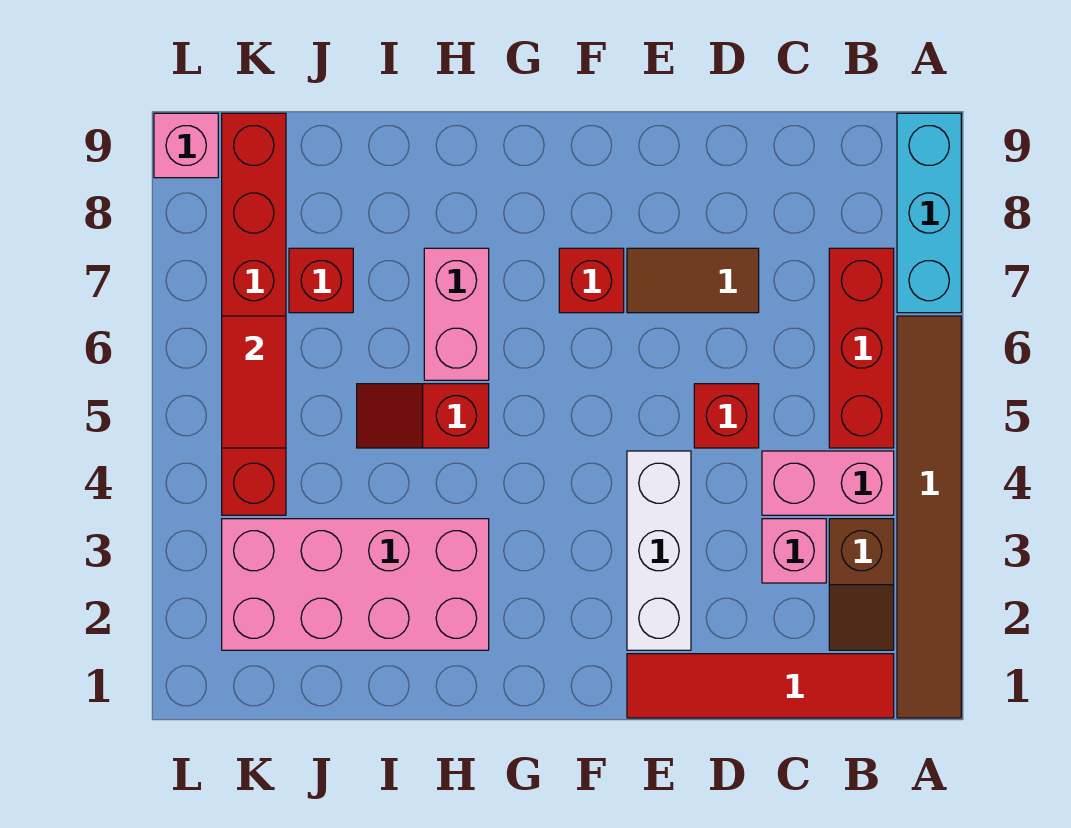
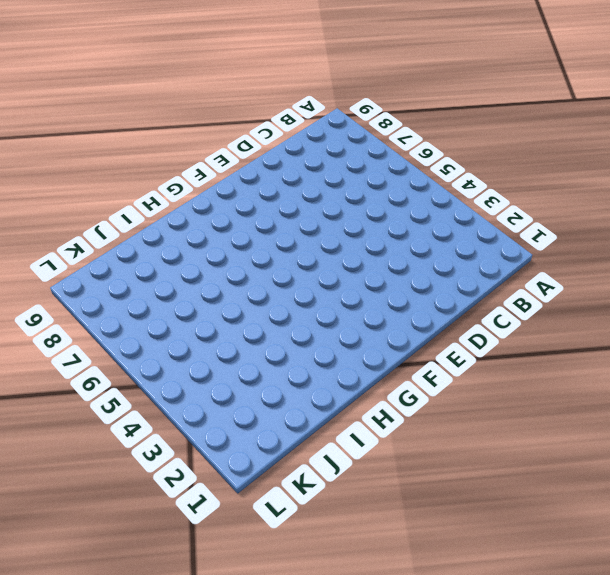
none -> brown tile A1:A6 level 1
none -> cyan brick A7:A9 level 1
none -> red tile B1:E1 level 1

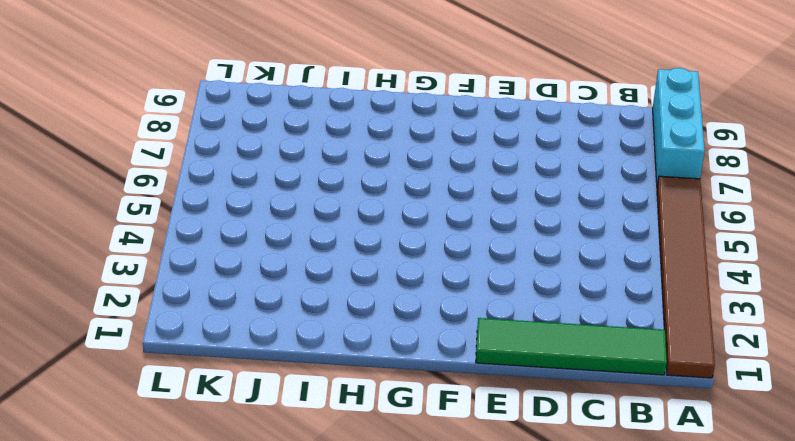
green tile B1:E1 level 1 -> red tile B1:E1 level 1
none -> brown slope B2:B3 level 1 top 3
none -> pink brick B4:C4 level 1
none -> red brick B5:B7 level 1

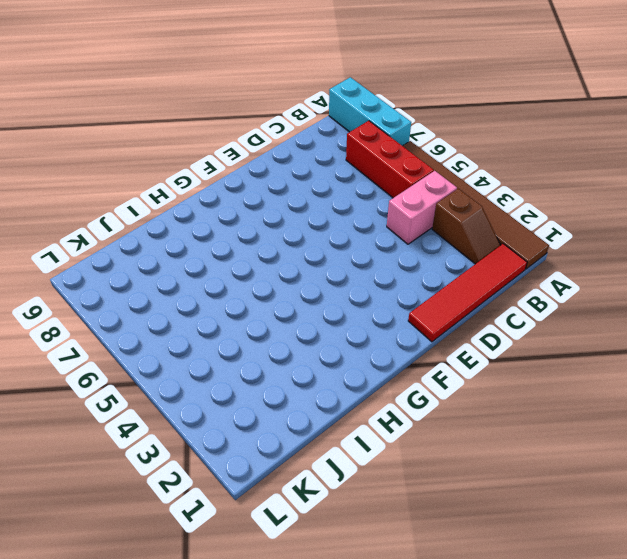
none -> pink brick C3 level 1
none -> red brick D5 level 1
none -> brown tile D7:E7 level 1

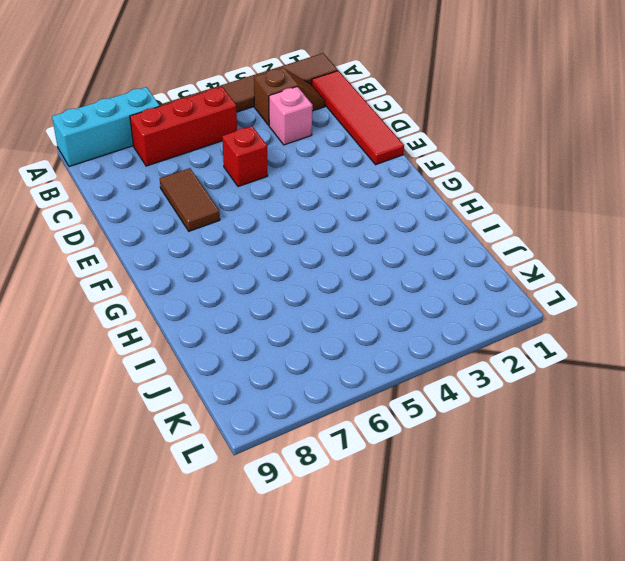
none -> pink brick B4:C4 level 1
none -> white brick E2:E4 level 1
none -> red brick F7 level 1

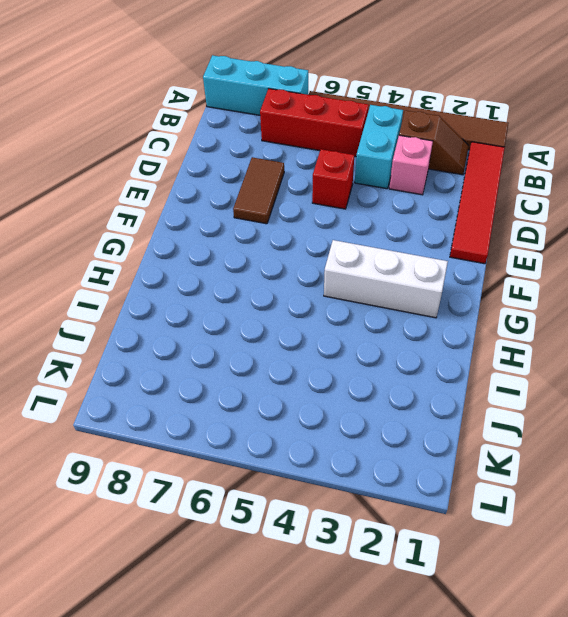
cyan brick B4:C4 level 1 -> pink brick B4:C4 level 1
white brick G2:G4 level 1 -> white brick E2:E4 level 1
none -> red brick F7 level 1
none -> pink brick H2:K3 level 1
none -> red slope H5:I5 level 1 top H

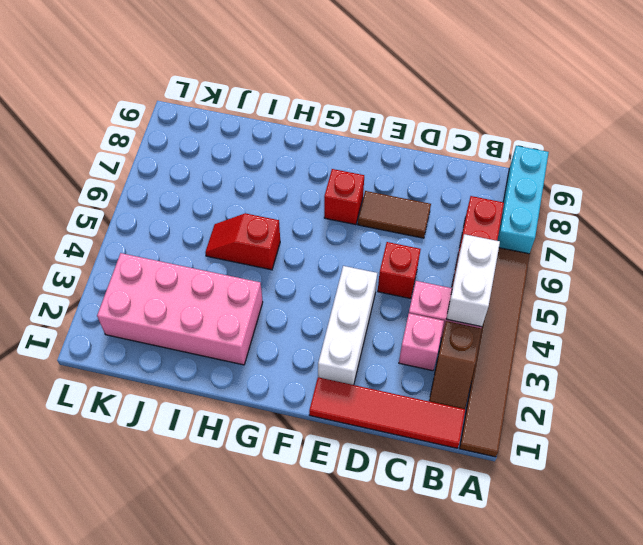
white brick B4:B5 level 2 -> none
none -> pink brick H6:H7 level 1
none -> red brick J7 level 1
none -> red brick K4:K9 level 1

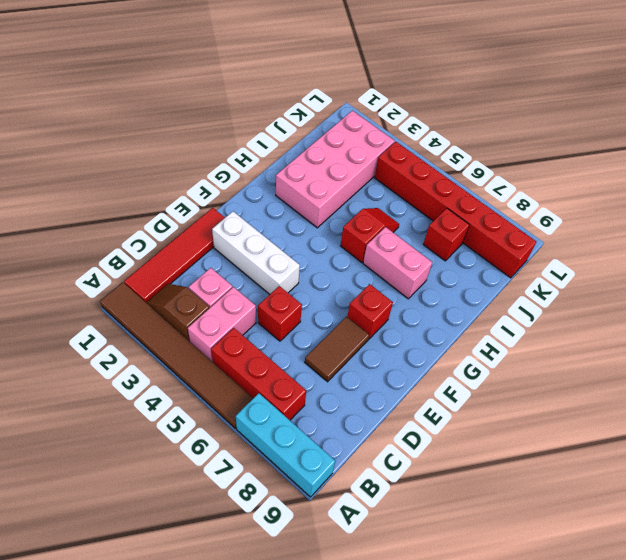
none -> pink brick L9 level 1
none -> red tile K5:K6 level 2

